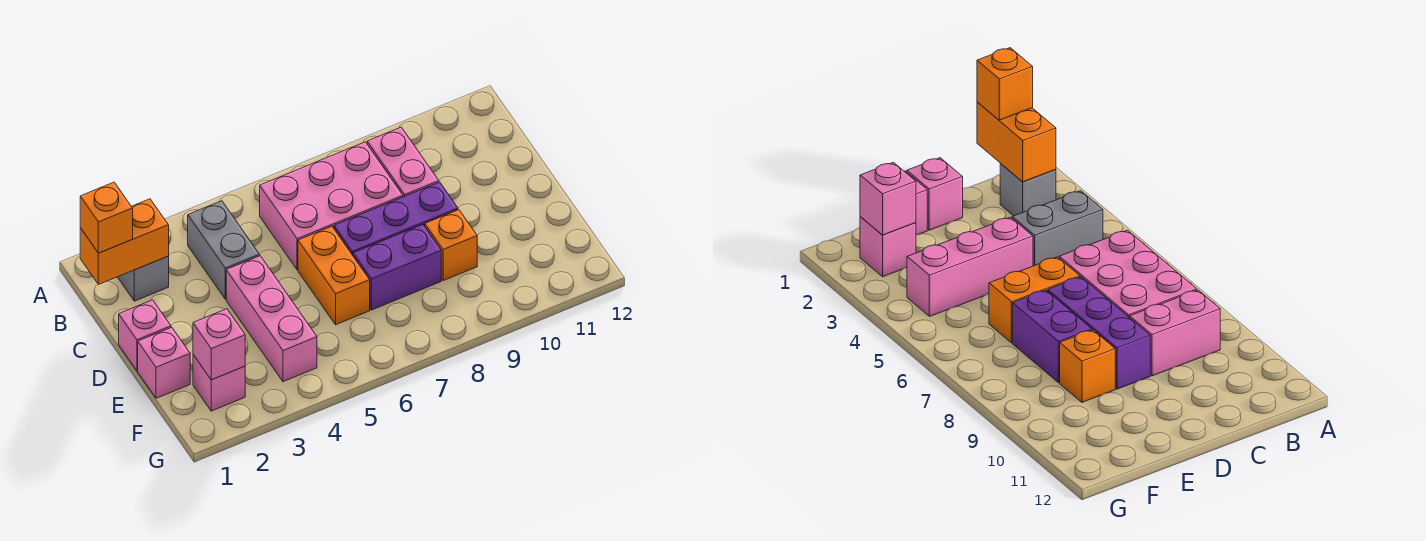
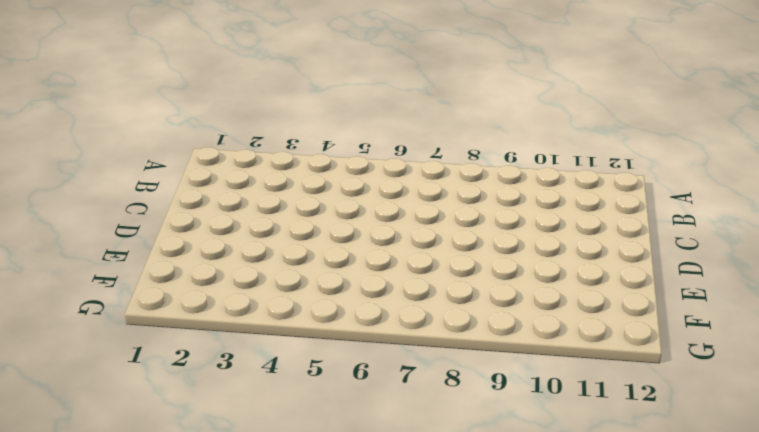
none -> grey brick B2 level 1
none -> grey brick B4:C4 level 1
none -> pink brick B6:C8 level 1

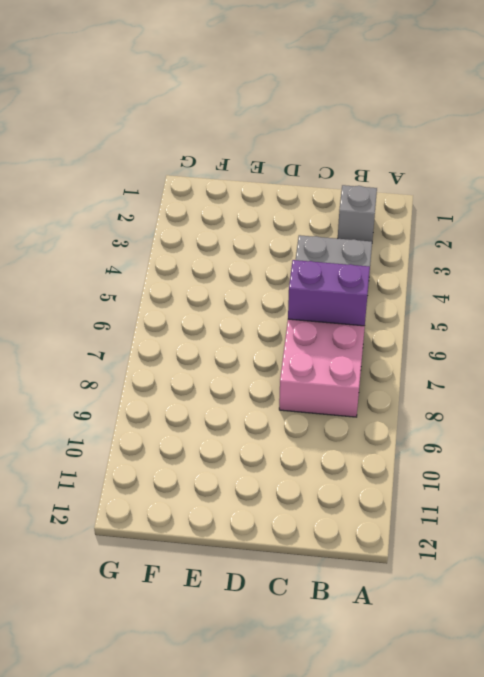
purple brick B6:C6 level 2 -> purple brick E7:E8 level 1
none -> pink brick B9:C9 level 1
none -> pink brick D1 level 1
none -> pink brick D4:F4 level 1

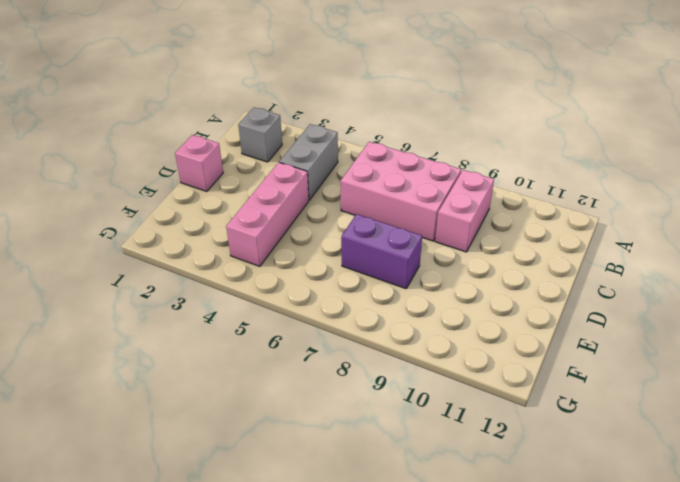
none -> orange brick D6:E6 level 1
none -> purple brick D7:D9 level 1
none -> pink brick E1 level 1

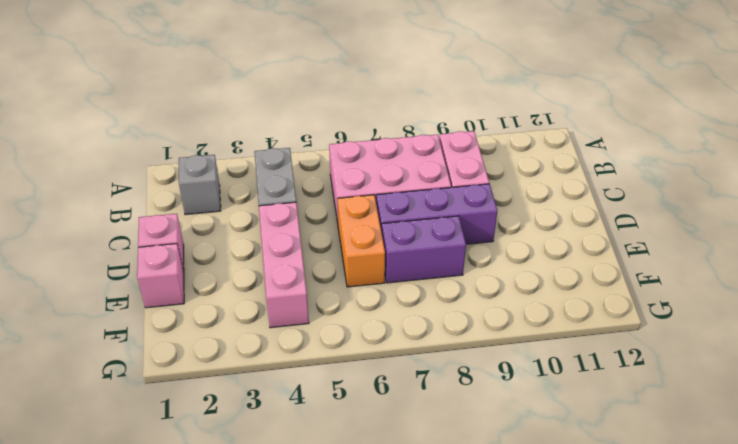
none -> orange brick E9 level 1
none -> pink brick F2 level 1
none -> orange brick B1:B2 level 2

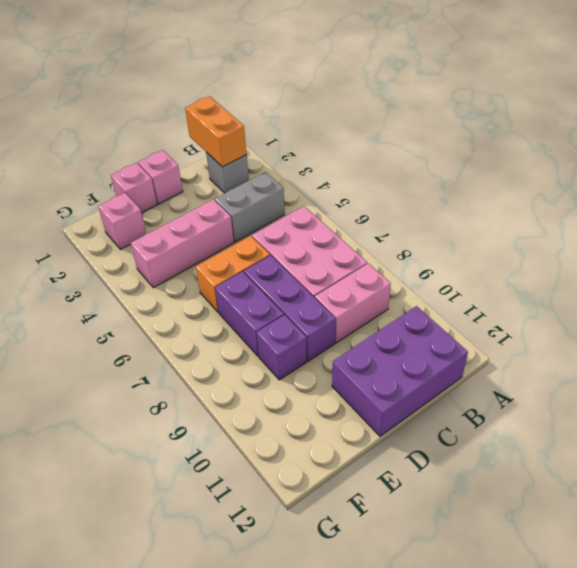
purple brick B11:D12 level 1 -> none
purple brick E9 level 1 -> orange brick E9 level 1
none -> pink brick F2 level 2
none -> orange brick B1 level 3

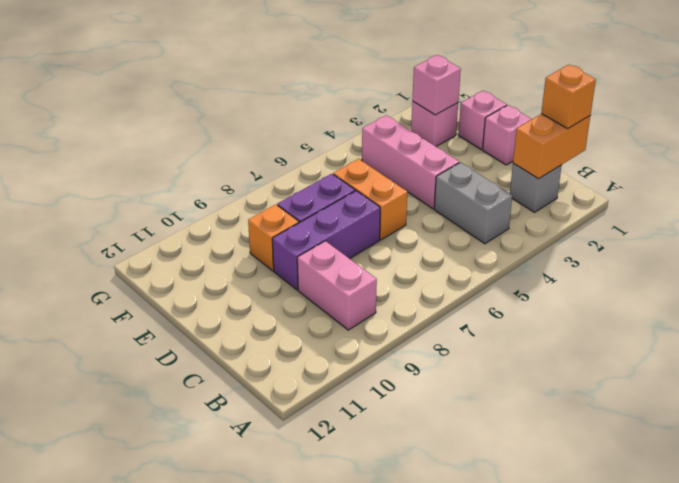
none -> pink brick B6:C8 level 1

